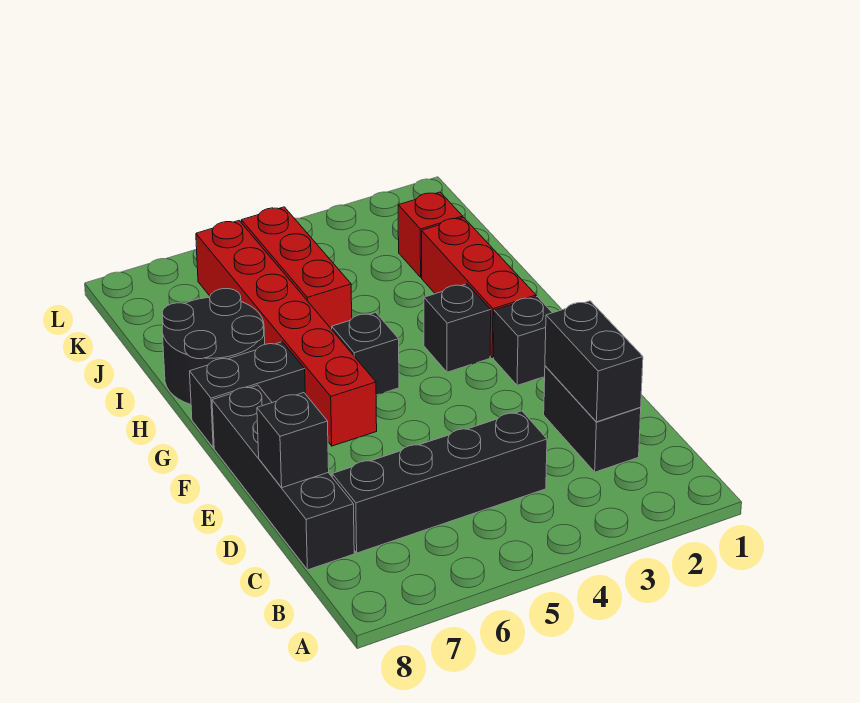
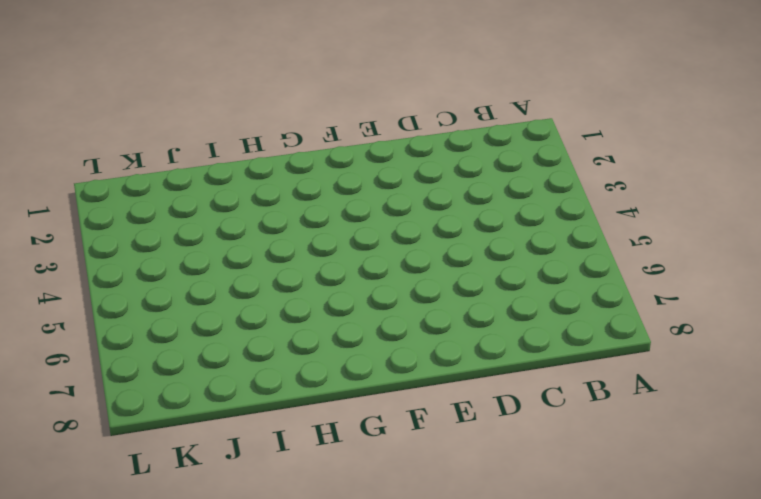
none -> black brick C2:D2 level 1
none -> black brick C4:C7 level 1
none -> black brick C8:F8 level 1

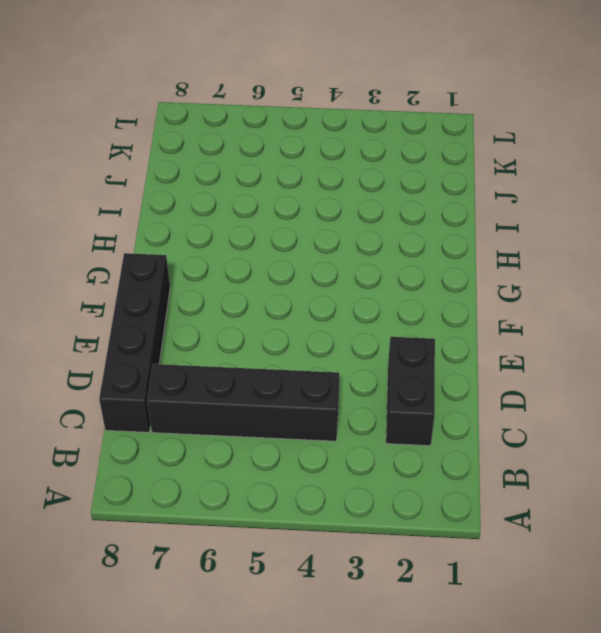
none -> black brick F2 level 1
none -> red brick F6:K6 level 1
none -> red brick G2:I2 level 1

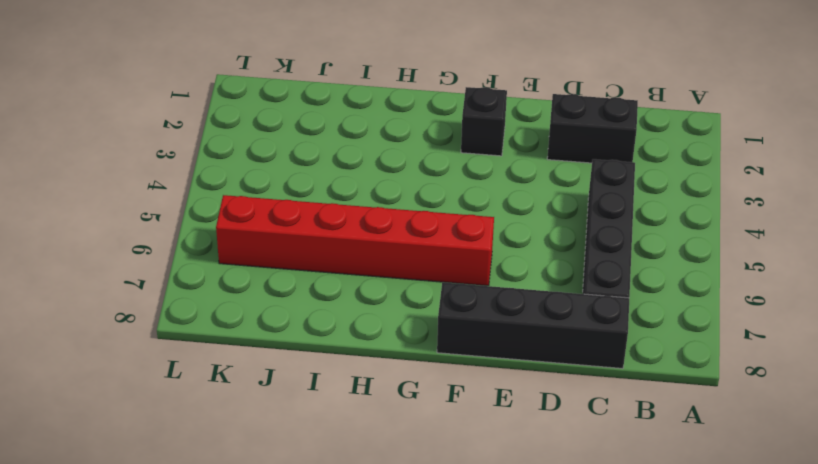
none -> red brick G2:I2 level 1
none -> black brick G3 level 1
none -> black brick G5 level 1

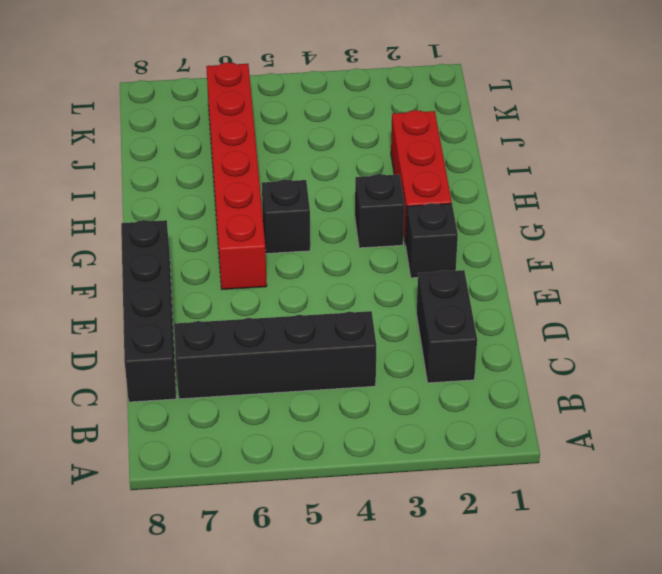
none -> black brick G7:G8 level 1
none -> black round brick H7:I8 level 1
none -> red brick I5:K5 level 1

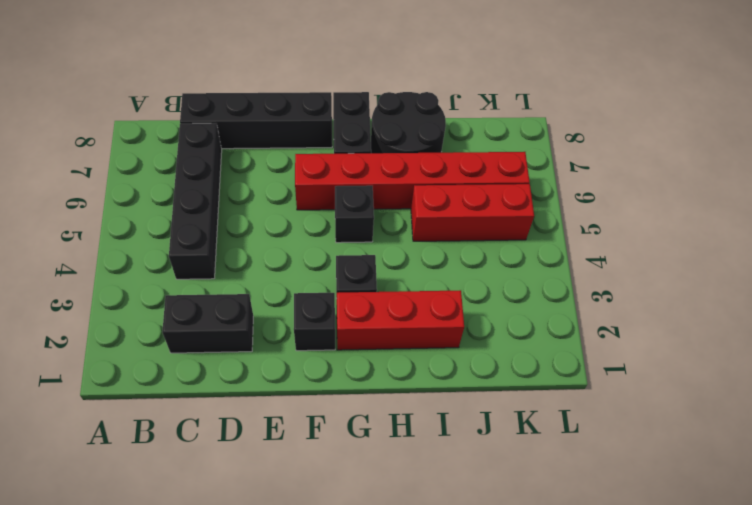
none -> red brick J2 level 1
none -> black brick C2:D2 level 2
none -> black brick D8 level 2

